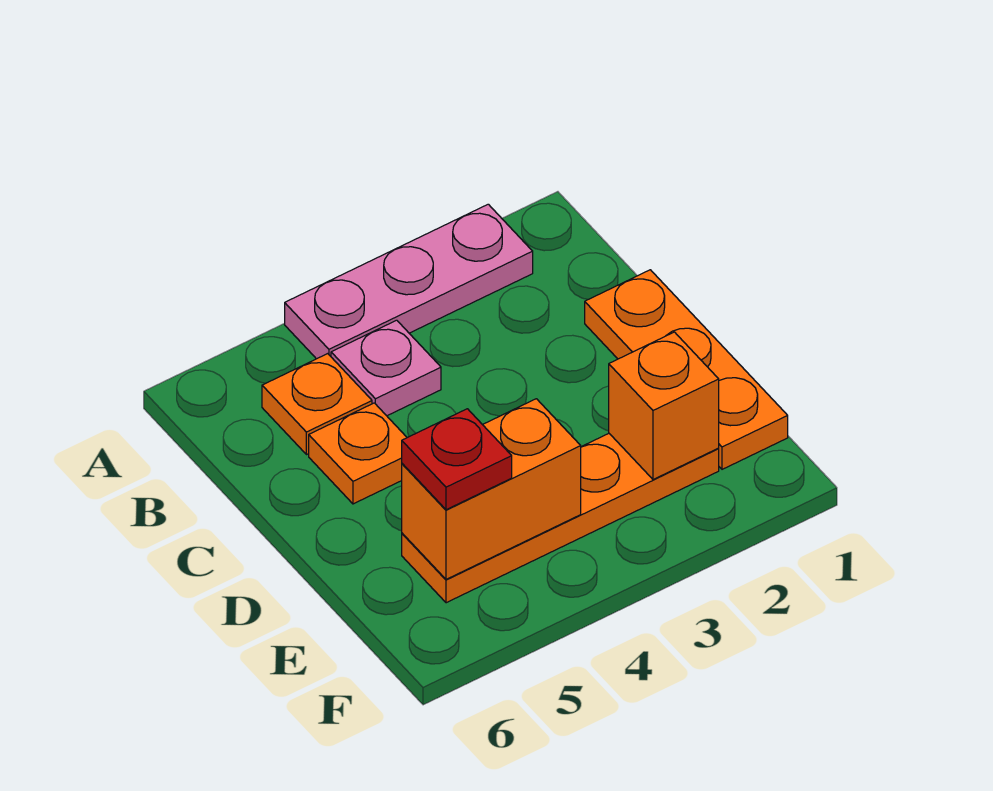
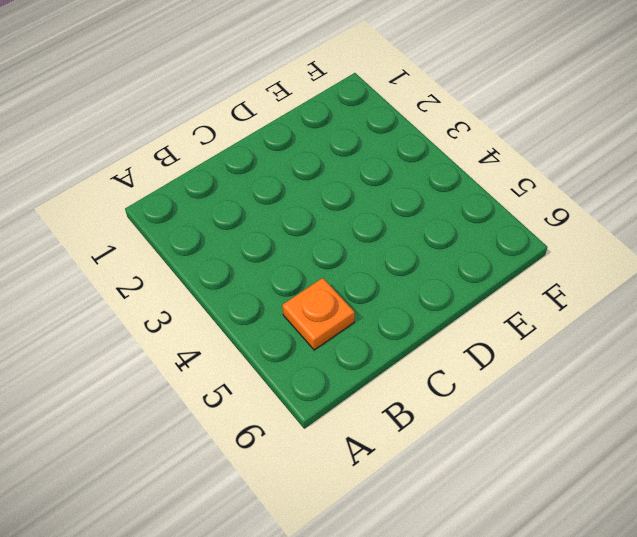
none -> pink plate A2:A4 level 1
none -> pink plate B4 level 1

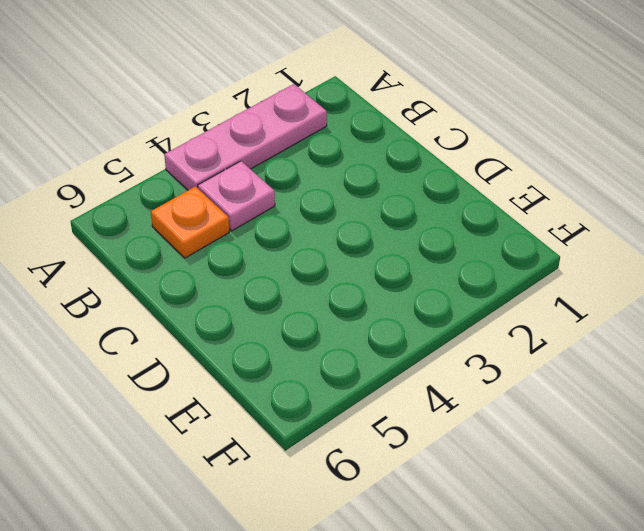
none -> orange plate C1:E1 level 1
none -> orange plate C5 level 1

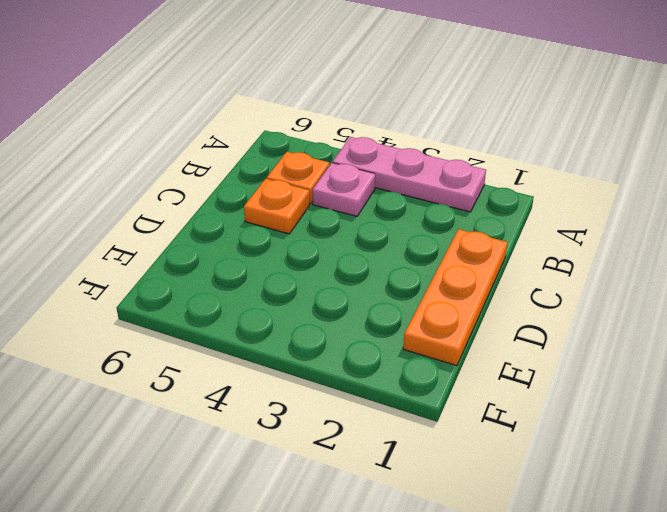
none -> orange plate E2:E5 level 1
none -> orange brick E2 level 2

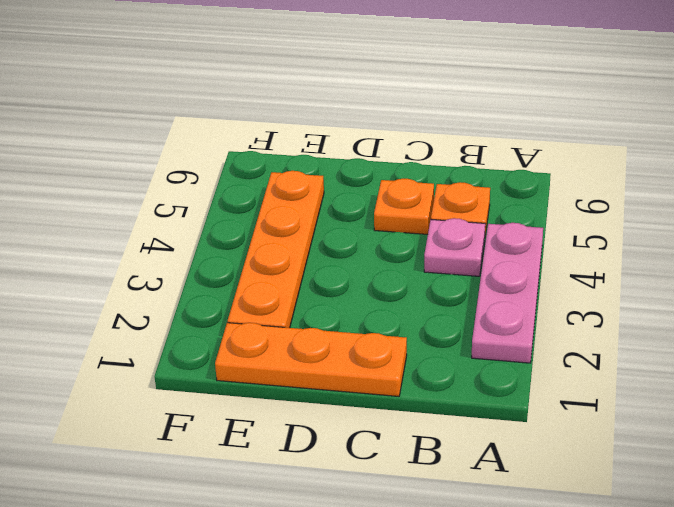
none -> orange brick E2 level 2
none -> orange brick E4:E5 level 2

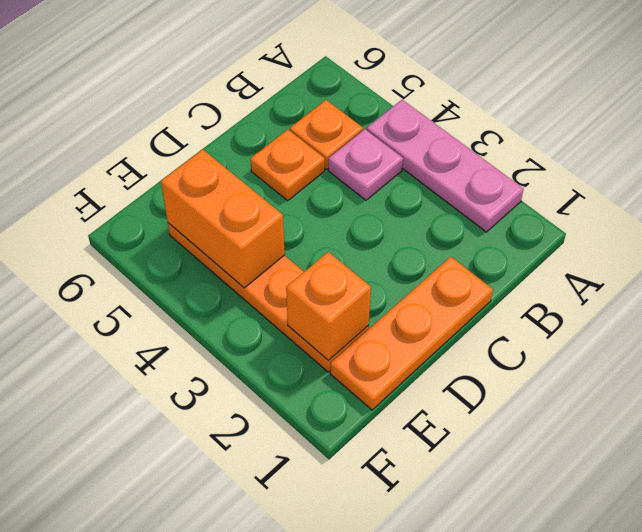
none -> red plate E5 level 3

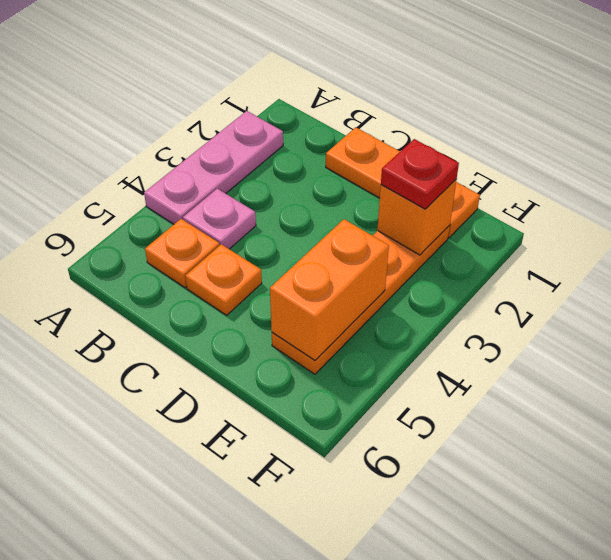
red plate E2 level 3 -> red plate E5 level 3

